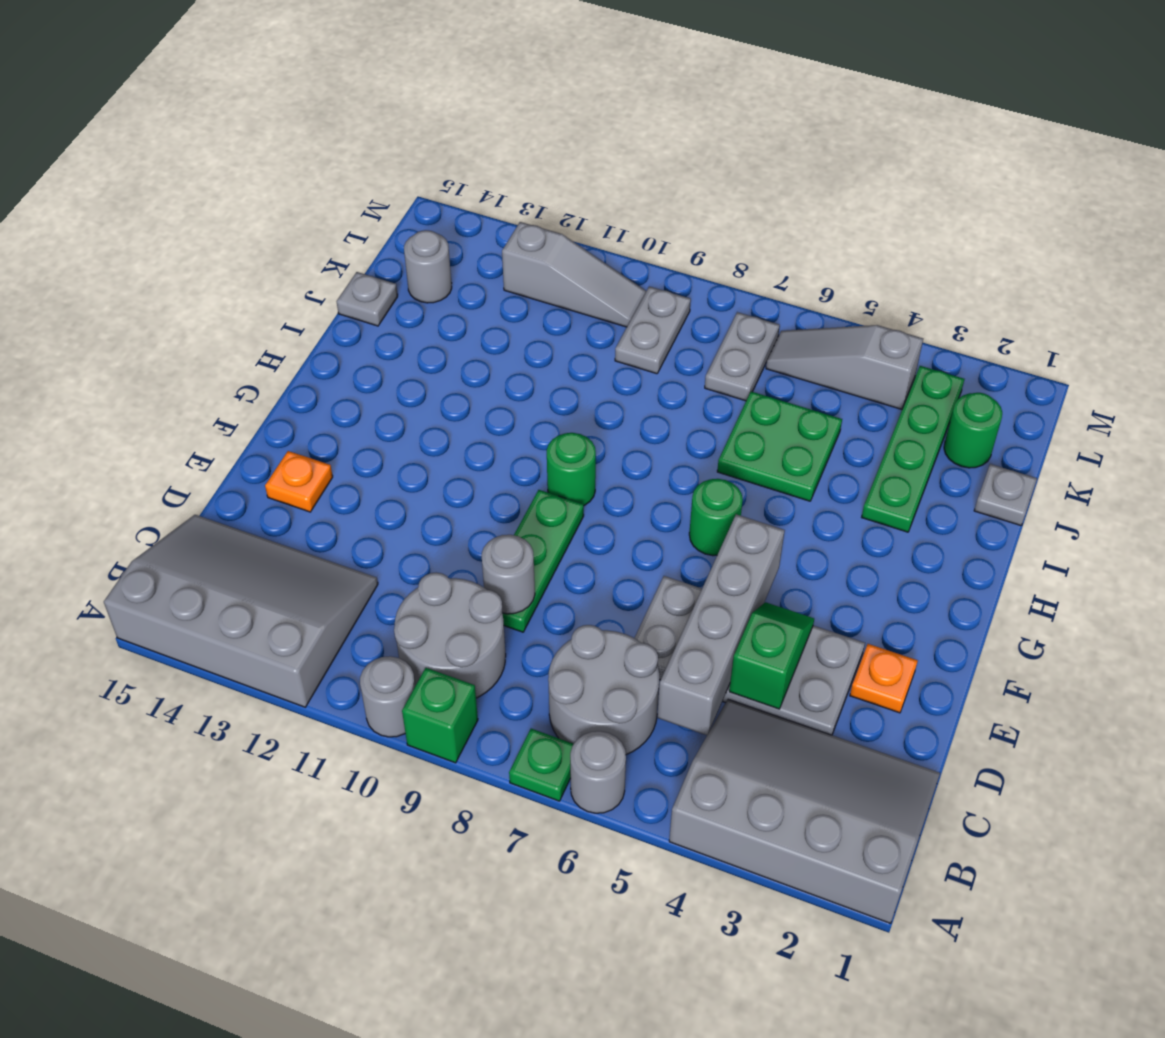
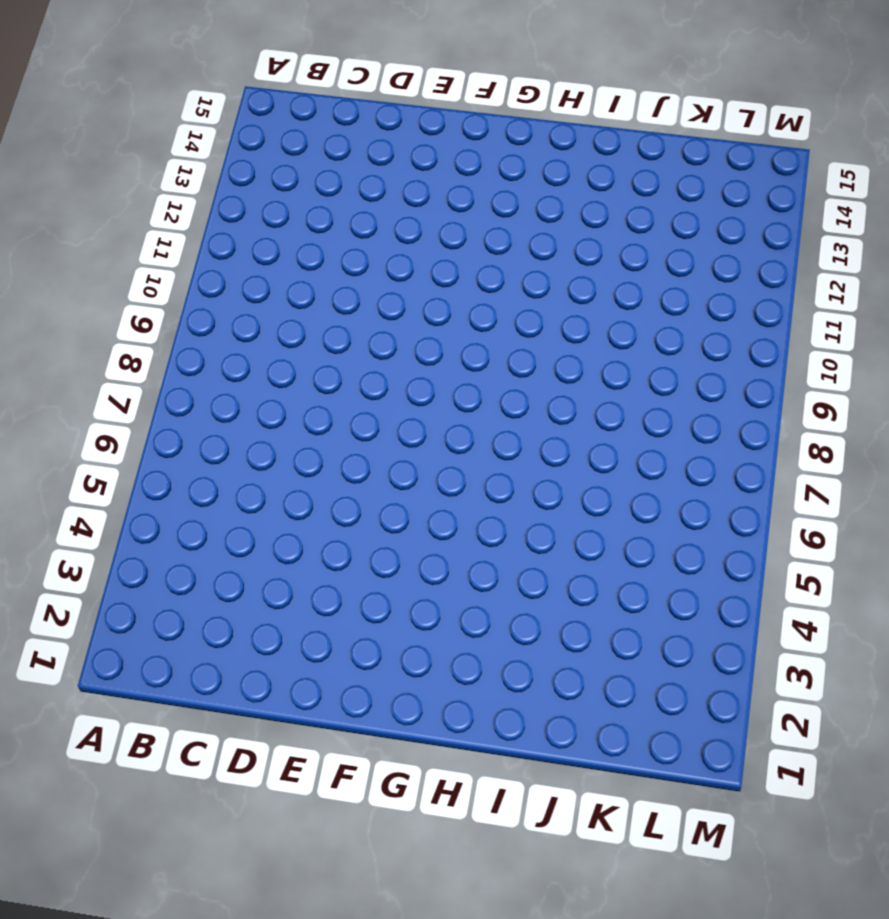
none -> grey slope A1:C4 level 1 top A
none -> grey round brick A6 level 1
none -> green plate A7 level 1

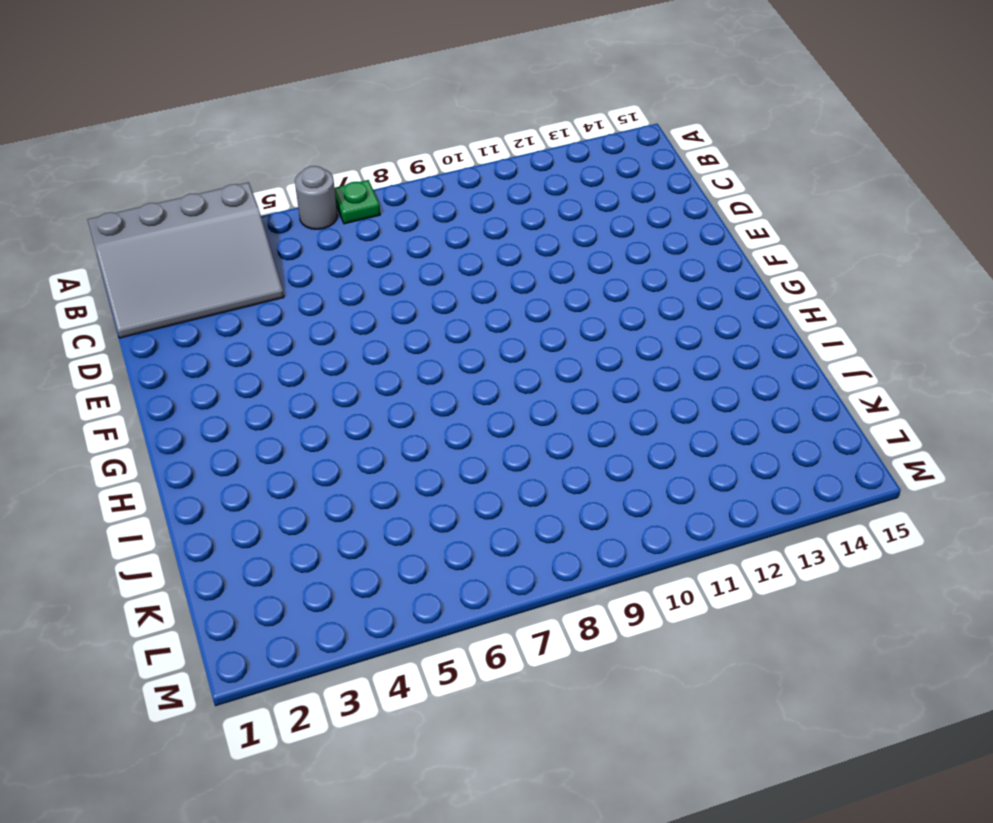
none -> green brick A9 level 1
none -> grey round brick A10 level 1
none -> grey slope A12:C15 level 1 top A

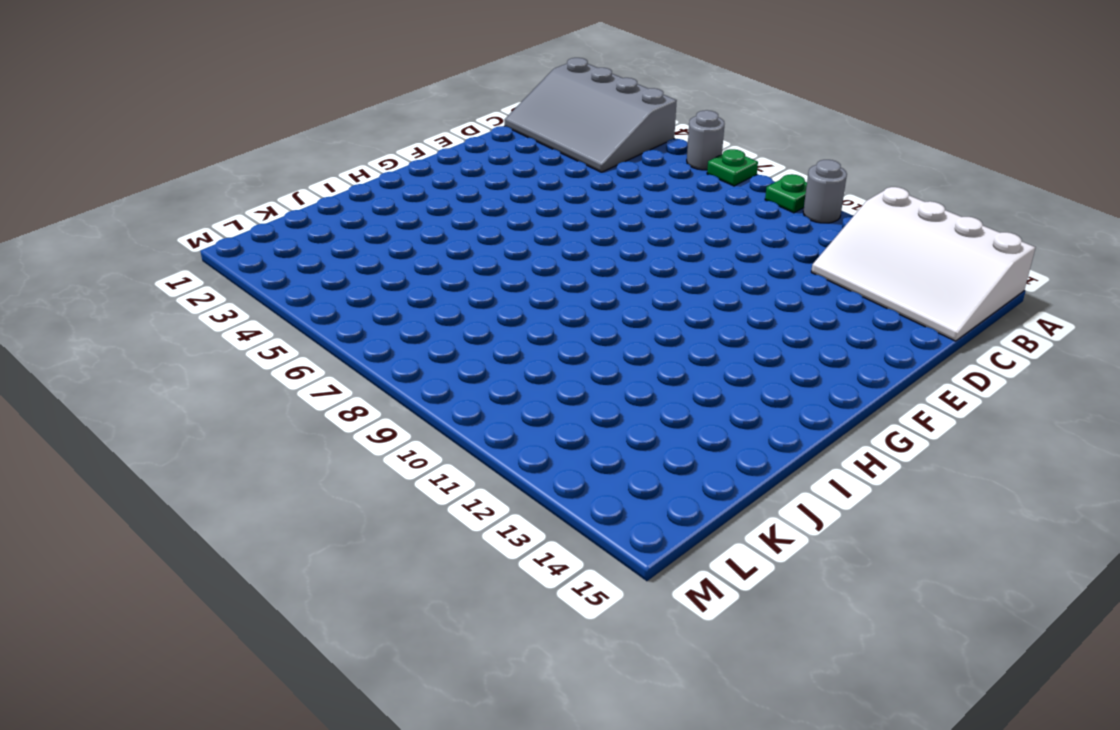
green plate A9 level 1 -> green brick A9 level 1
white slope A12:C15 level 1 top A -> grey slope A12:C15 level 1 top A
none -> grey round brick B6:C7 level 1
none -> grey round brick B9:C10 level 1
none -> grey plate D3:E6 level 1

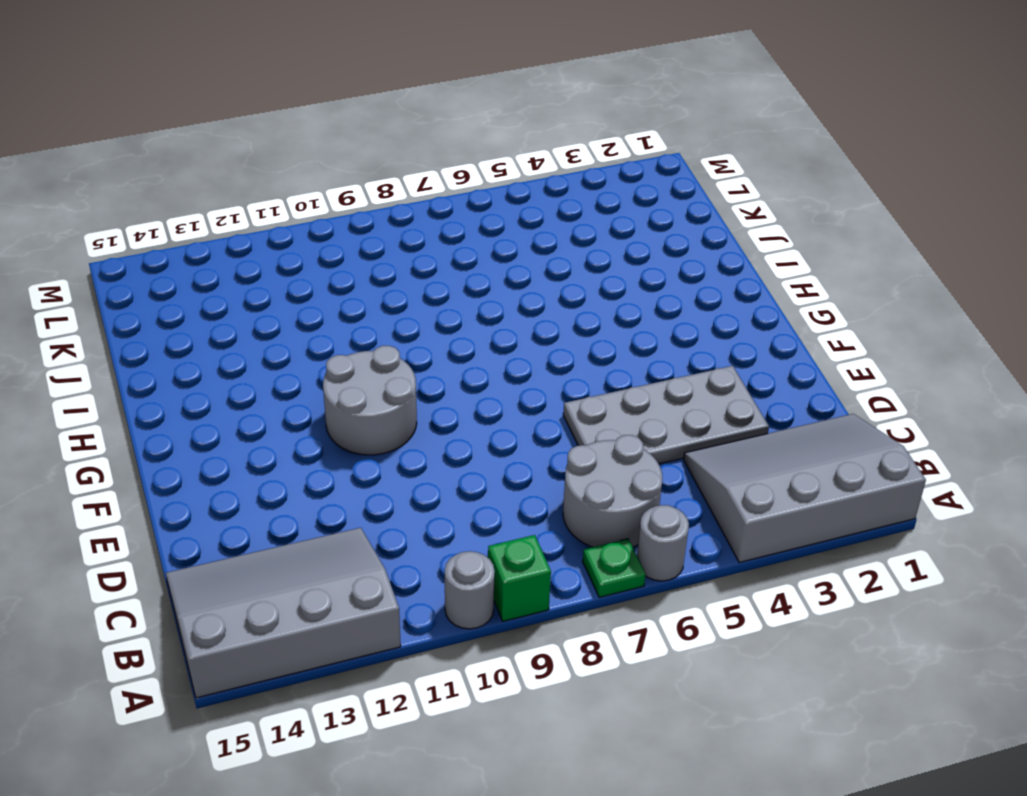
grey round brick F10:G11 level 1 -> grey round brick B9:C10 level 1
none -> green plate D9:F9 level 1
none -> orange plate E2 level 1
none -> orange plate E14 level 1

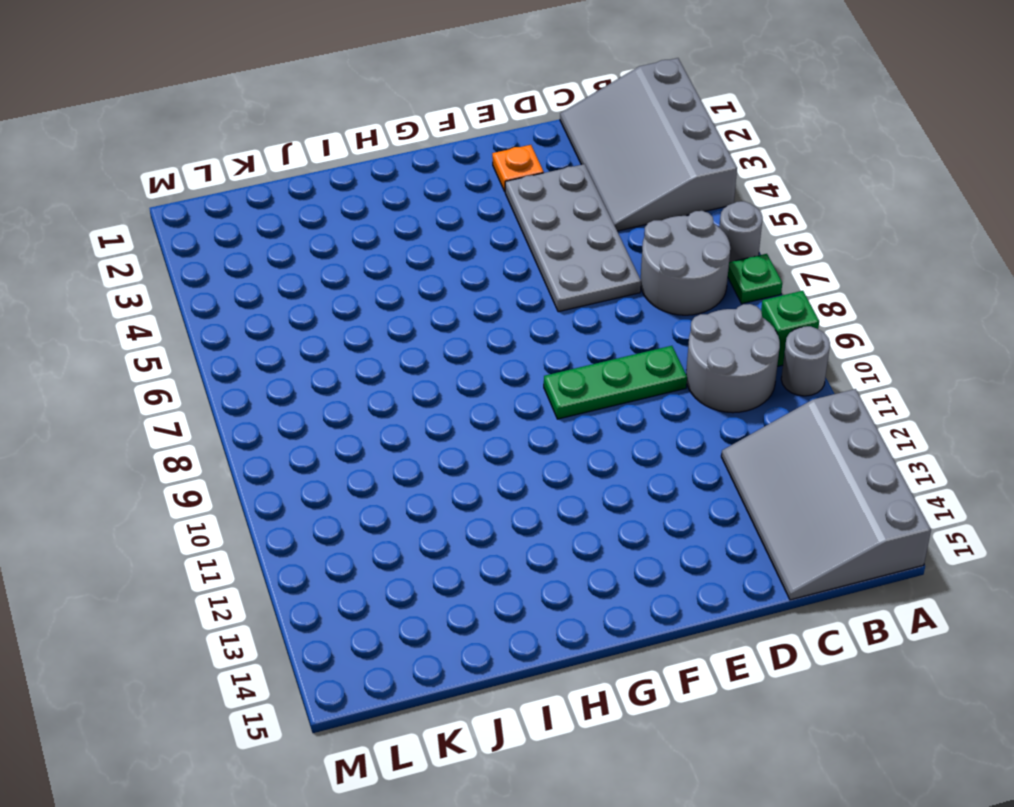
none -> orange plate E14 level 1
none -> green round brick G6 level 1
none -> green round brick G9 level 1

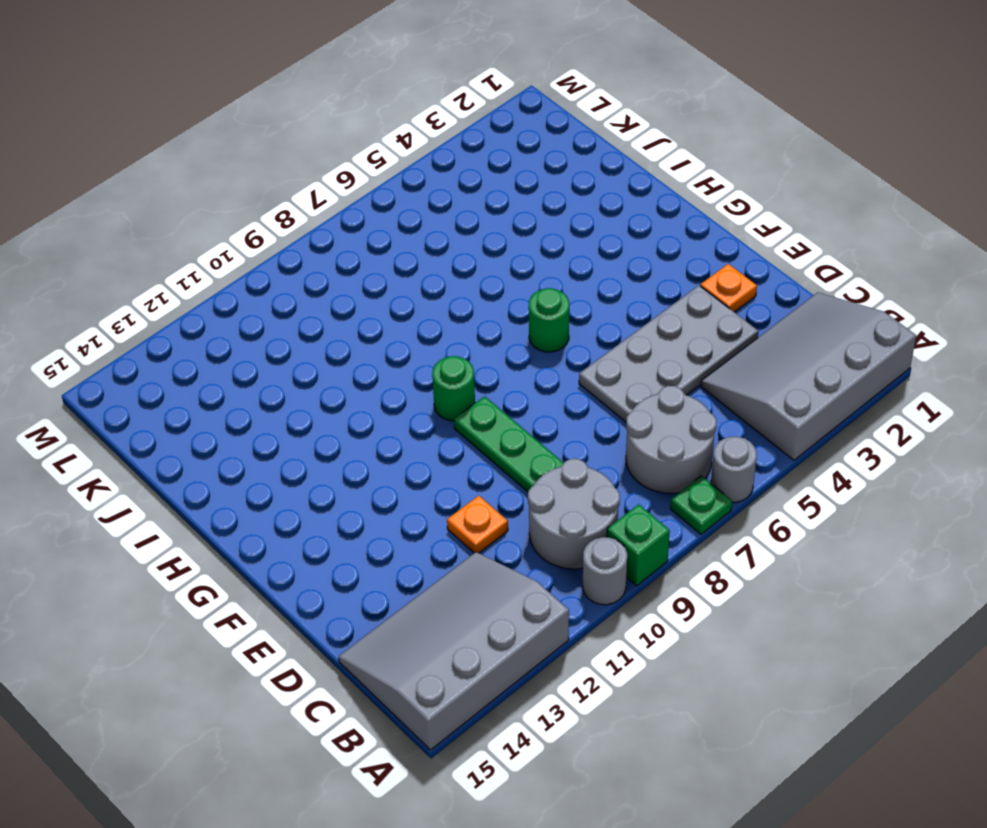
orange plate D11 level 1 -> orange plate E14 level 1
none -> green plate I3:L3 level 1
none -> green plate I5:J6 level 1
none -> grey plate J1 level 1

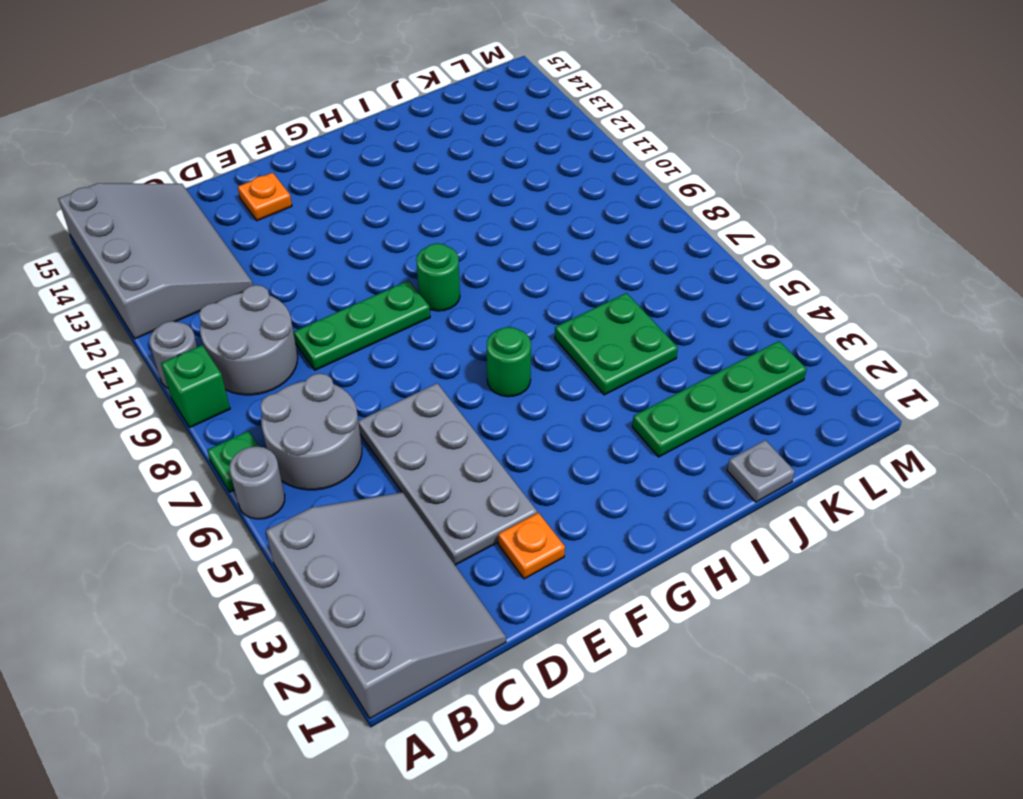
none -> grey plate J15 level 1
none -> green round brick K2 level 1
none -> grey plate K7:L7 level 1

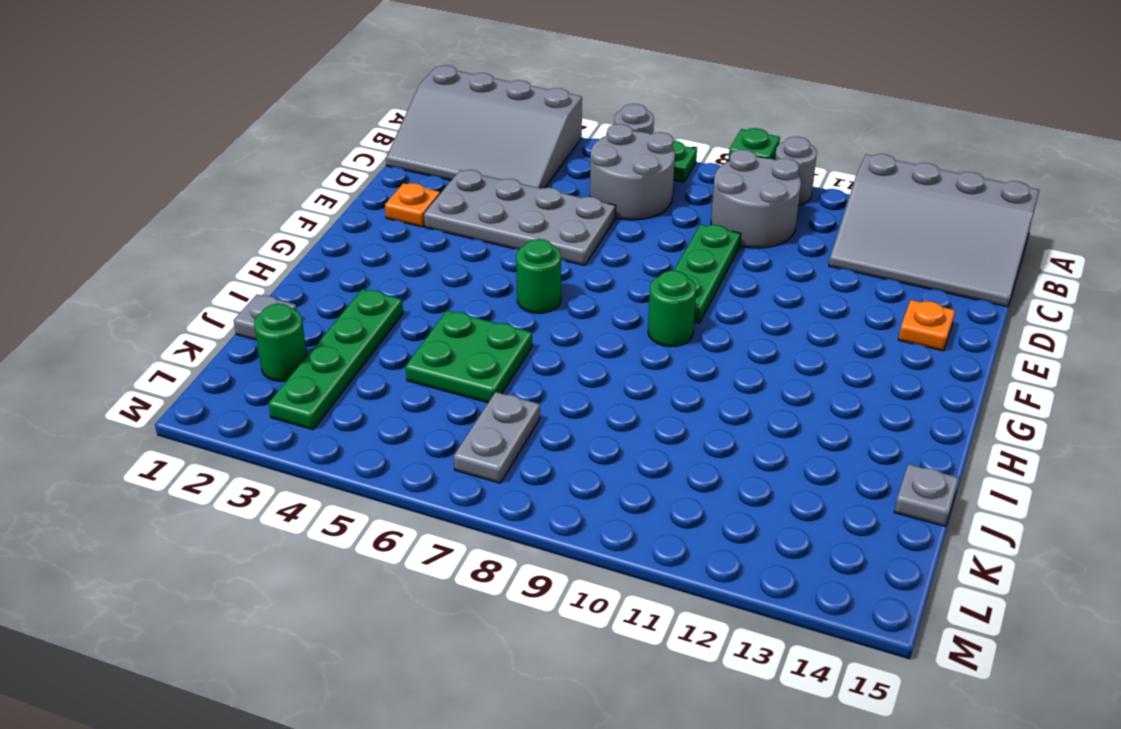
none -> grey plate K9:L9 level 1
none -> grey round brick K14 level 1
none -> grey slope L4:L6 level 1 top 4

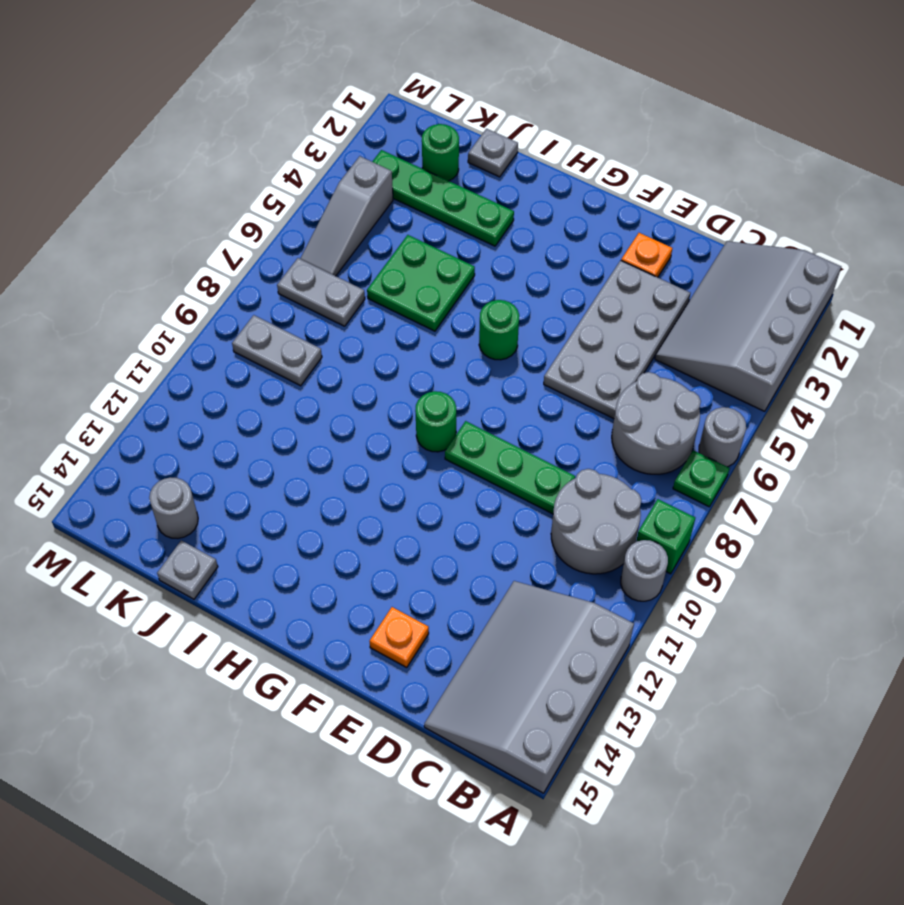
none -> grey slope L10:L12 level 1 top 12
none -> grey brick C5:F5 level 2
none -> green slope D4:E4 level 2 top D

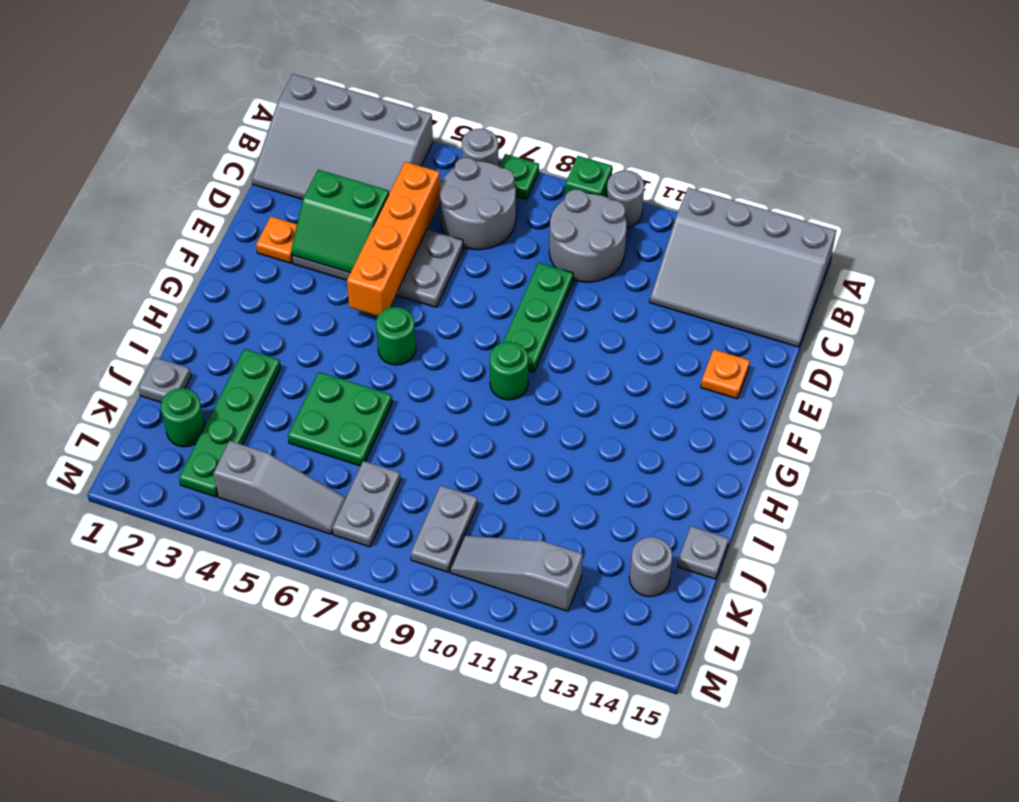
orange brick C5:F5 level 2 -> grey brick C5:F5 level 2
green slope D3:E4 level 2 top D -> green slope D4:E4 level 2 top D
none -> grey round brick D9 level 2

